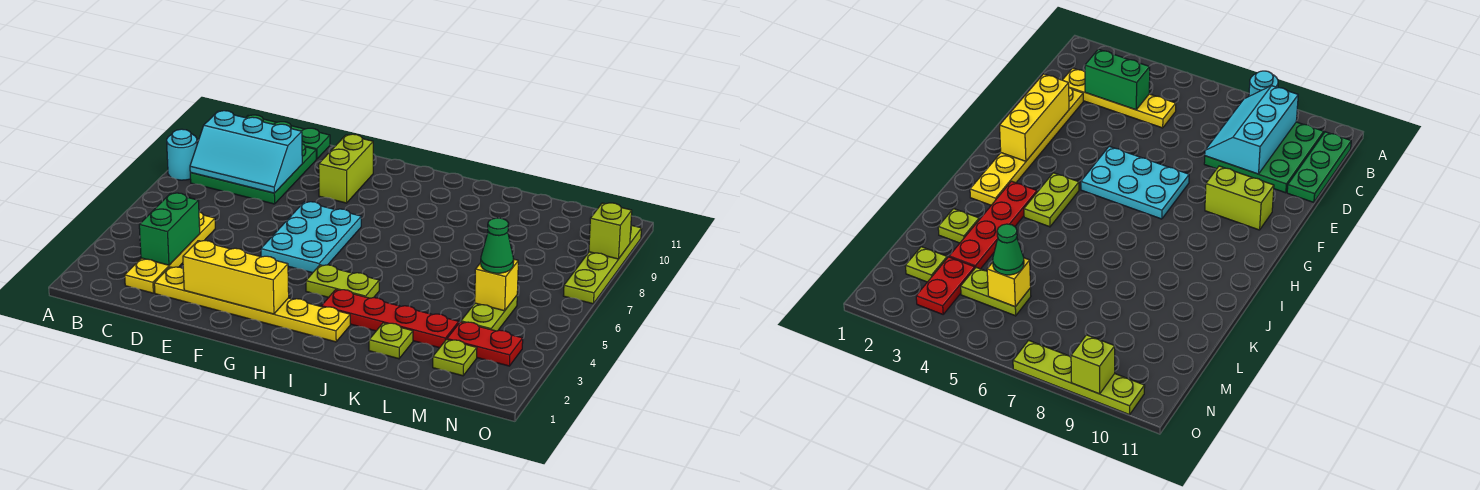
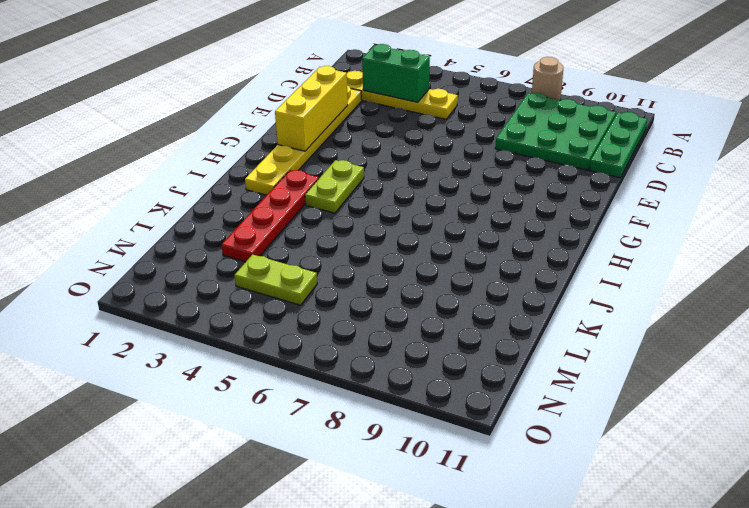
tan round brick A8 level 1 -> cyan round brick A8 level 1
none -> cyan plate F5:G7 level 1
none -> lime brick F9:F10 level 1
none -> lime plate K2 level 1

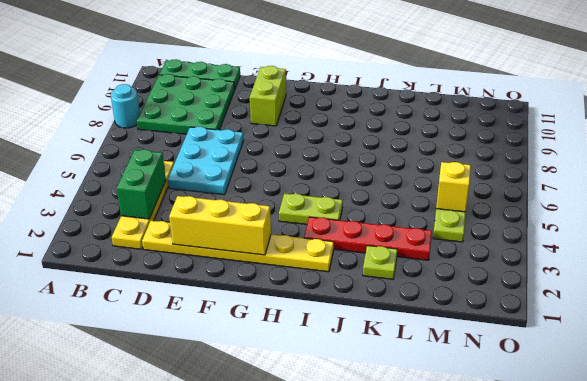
cyan plate D5:E7 level 1 -> cyan plate F5:G7 level 1
none -> lime plate M2 level 1
none -> red plate M3:N3 level 1
none -> lime plate O7:O10 level 1

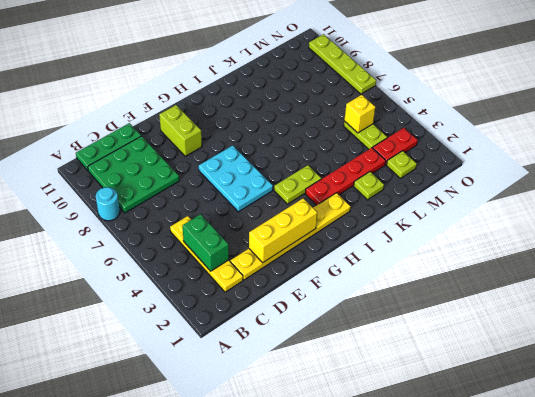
none -> cyan slope B8:D9 level 2 top 9
none -> lime brick O9 level 2
none -> green cone M5 level 3

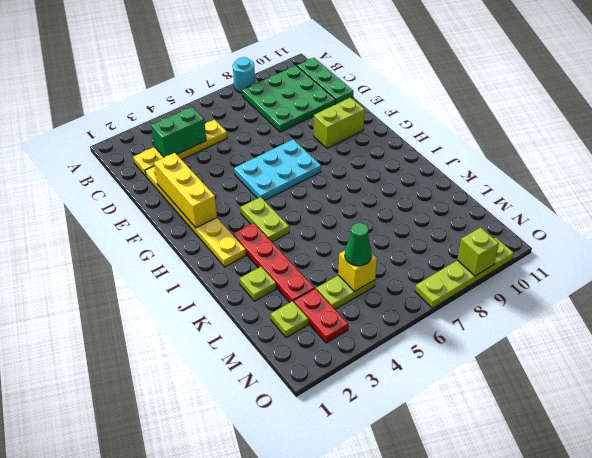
none -> cyan slope B8:D9 level 2 top 9

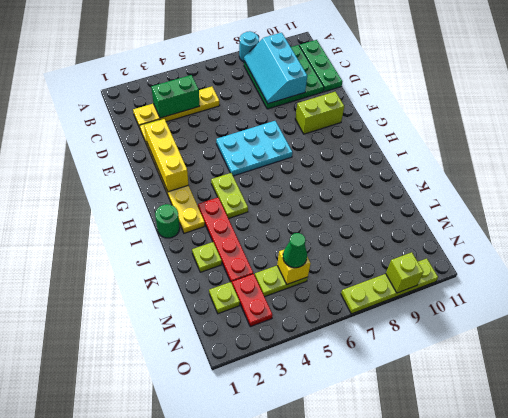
green round brick I1 level 1 -> none

